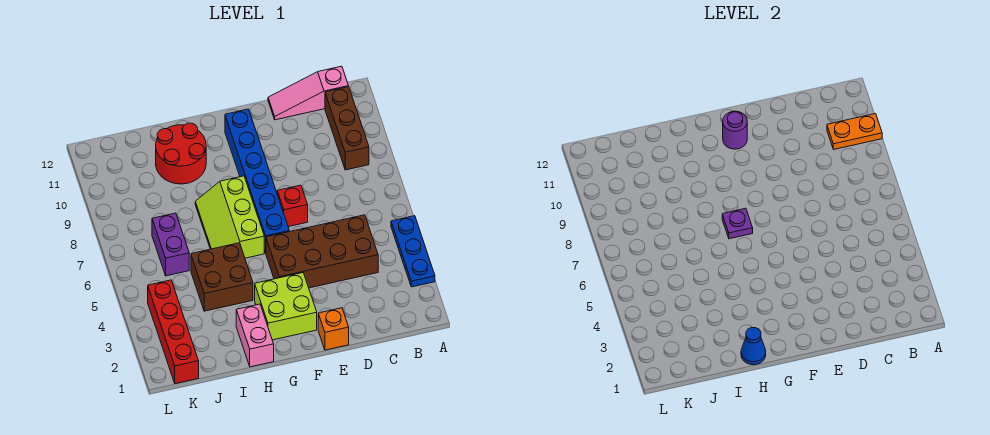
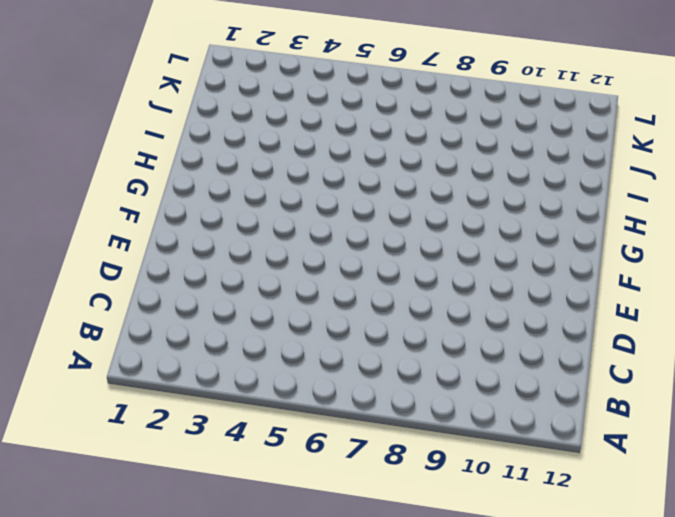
none -> blue plate A3:A5 level 1
none -> brown brick B9:B11 level 1
none -> pink slope B12:D12 level 1 top B

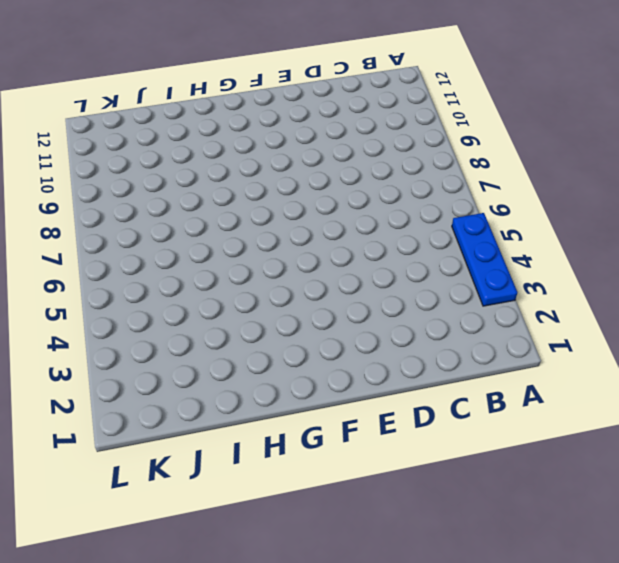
none -> brown brick B9:B11 level 1
none -> pink slope B12:D12 level 1 top B
none -> brown brick C4:F5 level 1

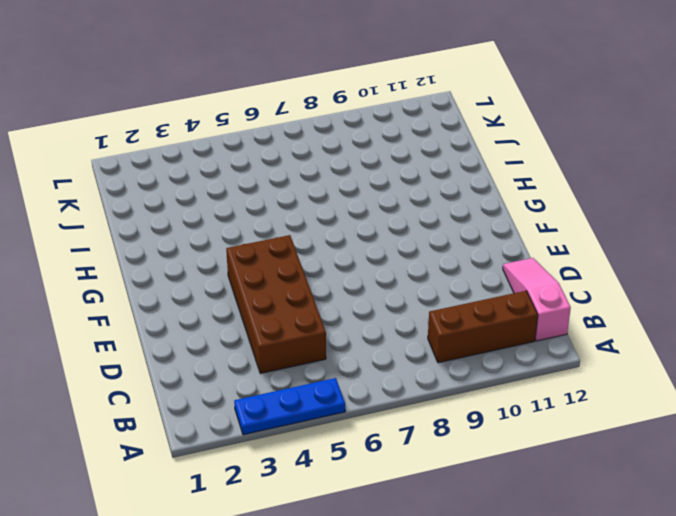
none -> orange brick E1 level 1
none -> red brick E7 level 1
none -> lime brick F2:G3 level 1

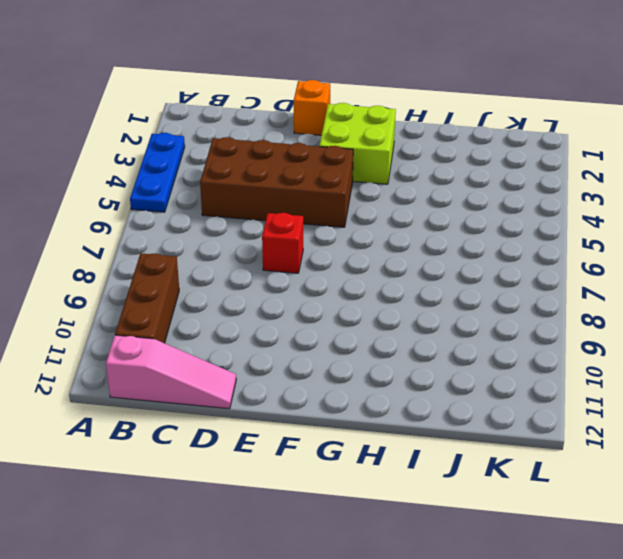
none -> blue brick F6:F11 level 1
none -> lime slope G6:H8 level 1 top G
none -> pink brick H1:H2 level 1

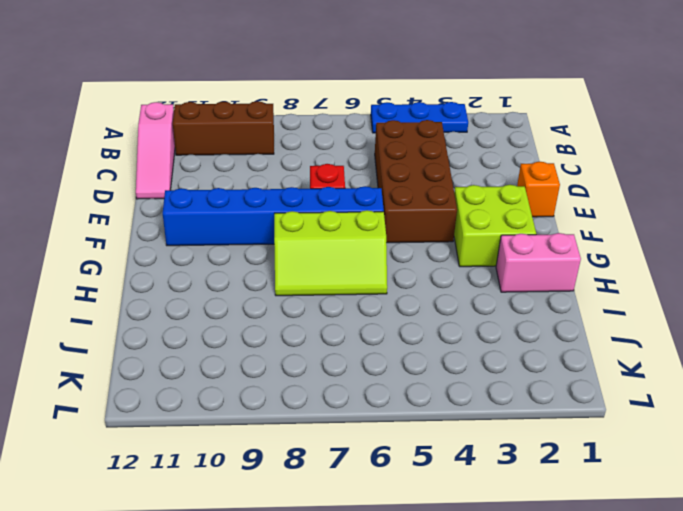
none -> brown brick H4:I5 level 1
none -> red round brick H10:I11 level 1
none -> purple brick J6:J7 level 1

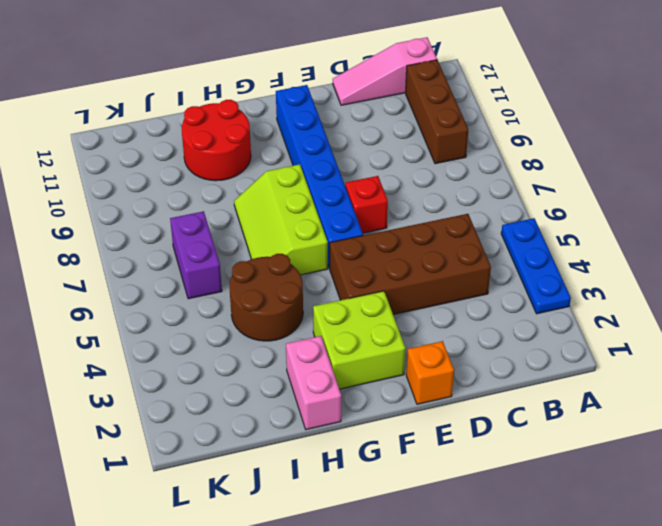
brown round brick H4:I5 level 1 -> brown brick H4:I5 level 1
none -> red brick K1:K4 level 1
none -> orange plate A10:B10 level 2
none -> purple round brick F11 level 2

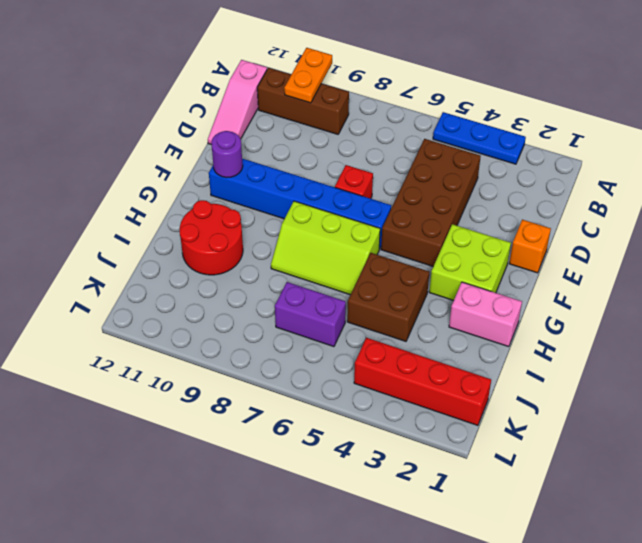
none -> purple plate G7 level 2
none -> blue cone H1 level 2

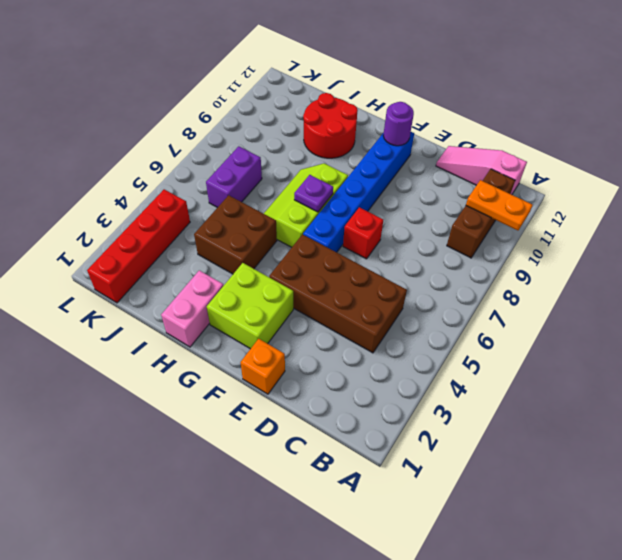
none -> blue plate A3:A5 level 1
none -> blue cone H1 level 2

